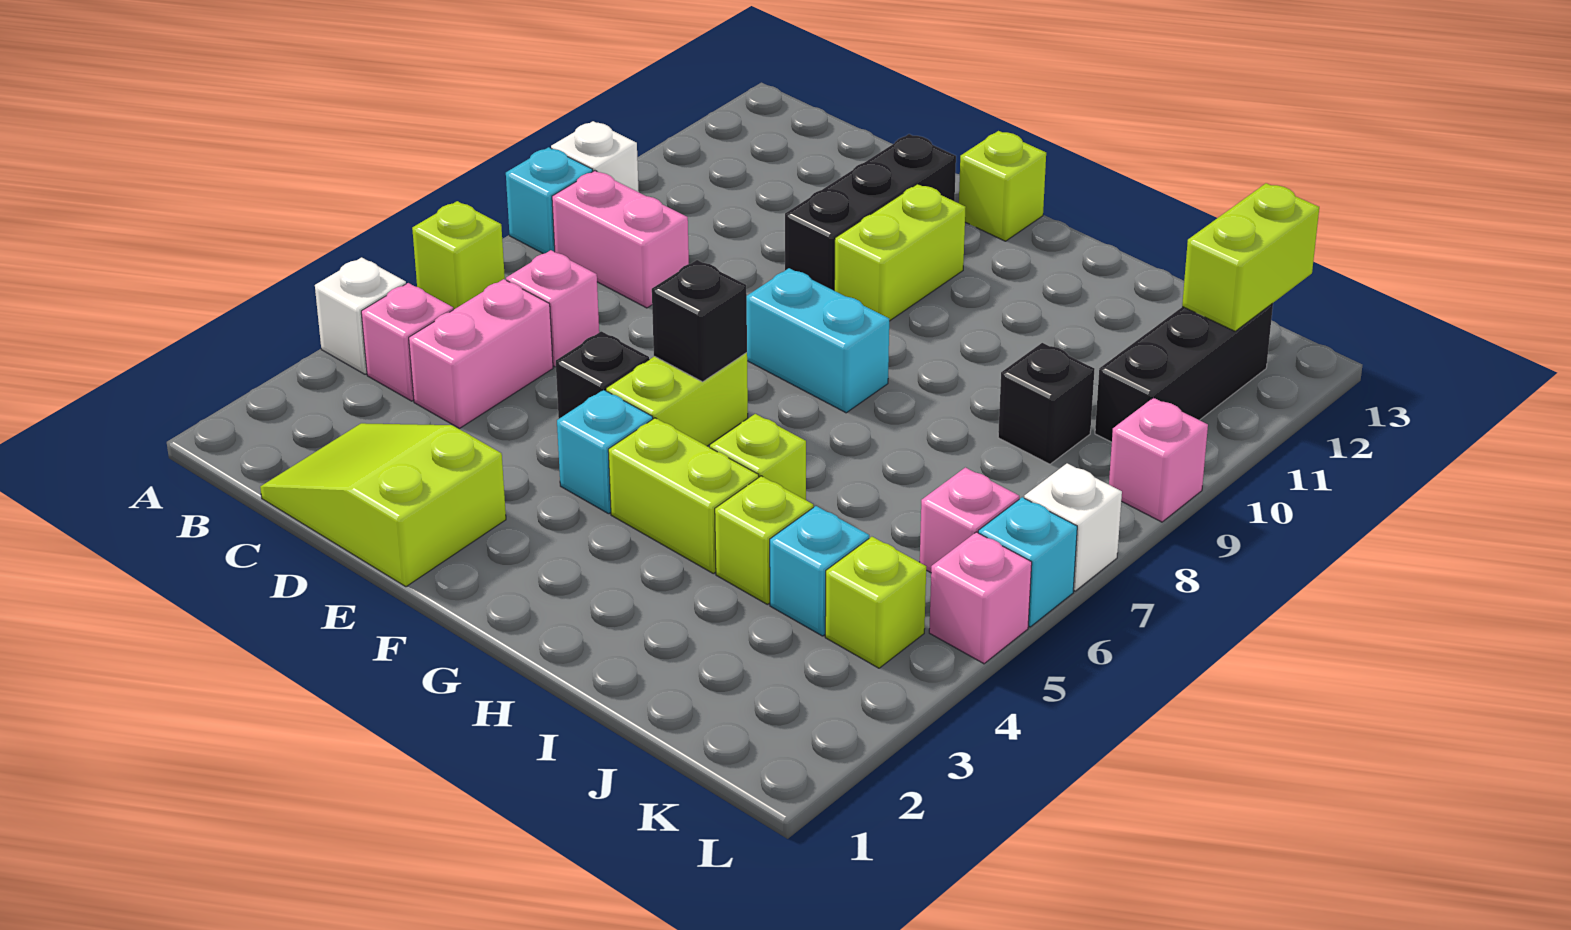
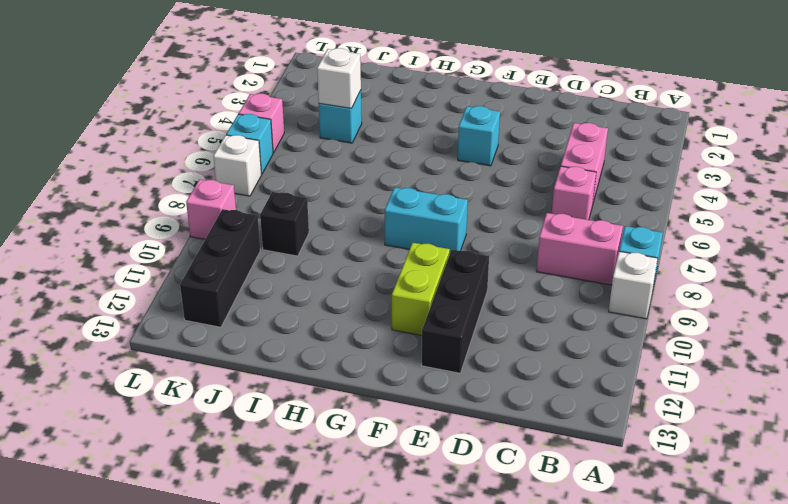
white brick J4 level 2 -> white brick A4 level 1
none -> lime brick A6 level 1
none -> pink brick B4 level 1
none -> lime slope C1:E2 level 1 top E
none -> black brick E5 level 1

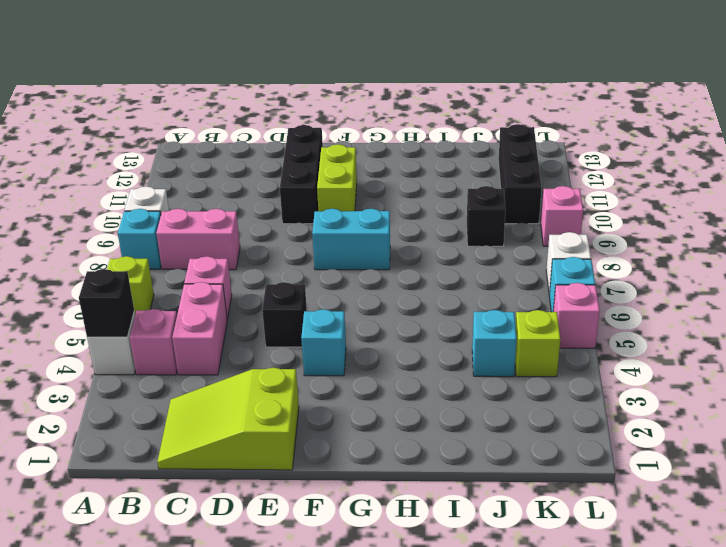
black brick A4 level 2 -> black brick F6 level 2
none -> lime brick F5:F6 level 1
none -> lime brick F13 level 1
none -> lime brick G4:H4 level 1
none -> lime brick H5 level 1

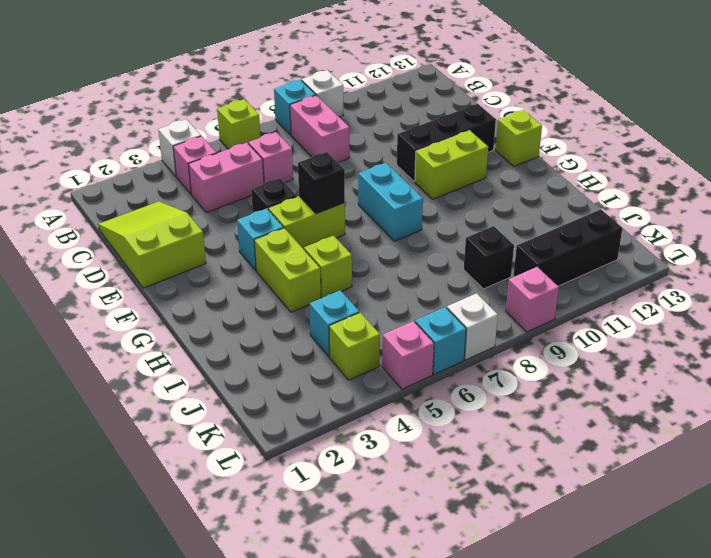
none -> lime brick I4 level 1
none -> pink brick K6 level 1
none -> lime brick K12:K13 level 2

